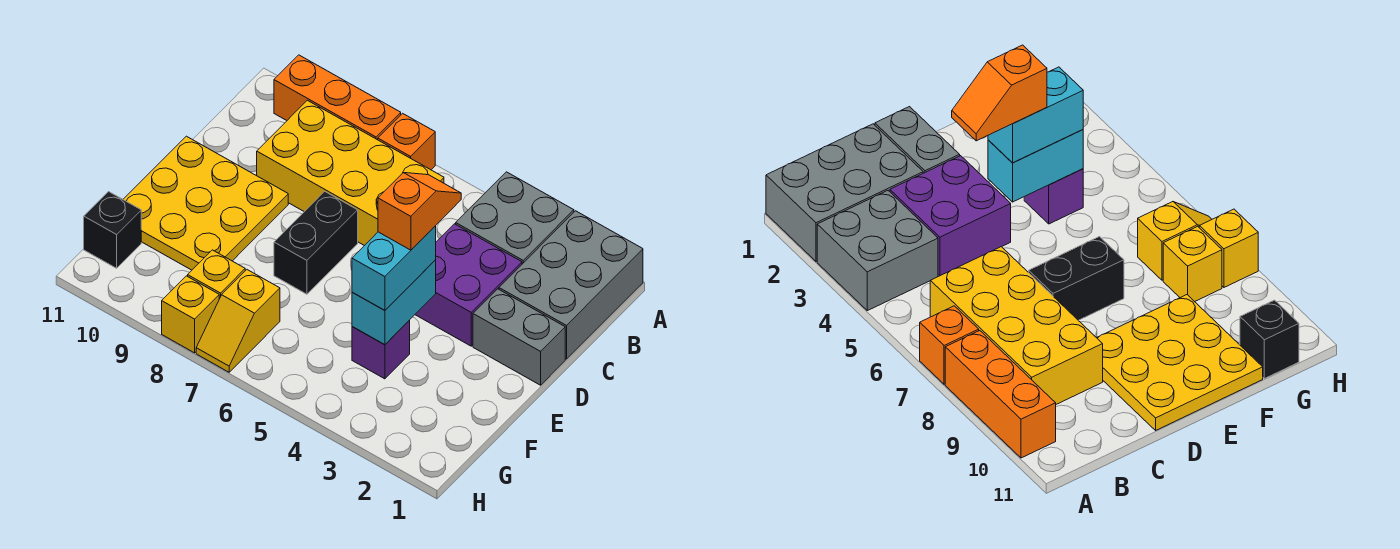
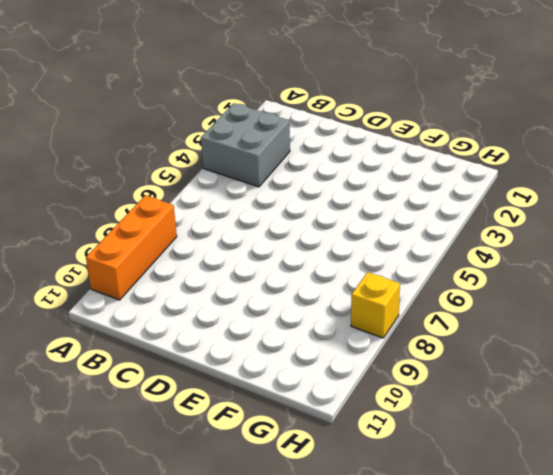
none -> grey brick A1:C2 level 1
none -> orange brick A7 level 1
none -> yellow brick B6:C9 level 1

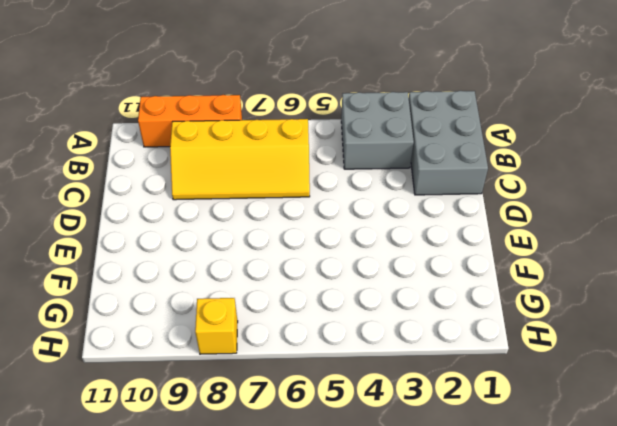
yellow slope B6:C9 level 1 top B -> yellow brick B6:C9 level 1
none -> orange brick A7 level 1
none -> purple brick C3:D4 level 1
none -> grey brick D1:D2 level 1

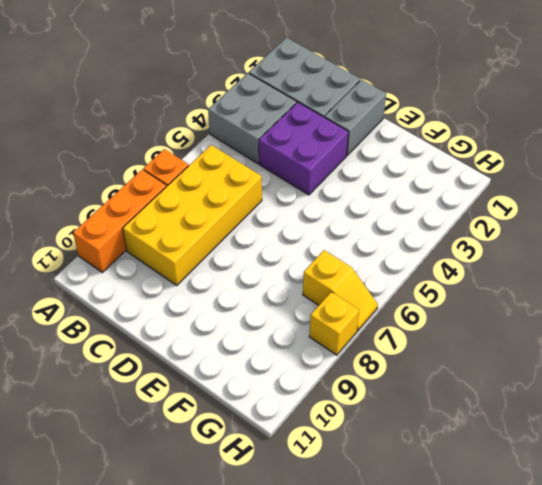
none -> black brick D7:E7 level 1
none -> yellow plate D9:F11 level 1
none -> purple brick F4 level 1

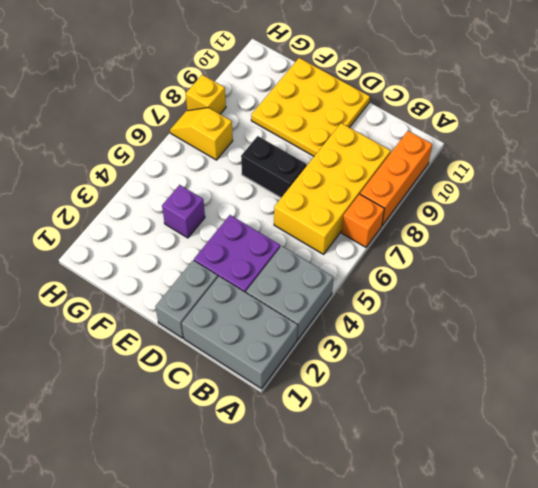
none -> yellow brick G8 level 1
none -> black brick G11 level 1
none -> cyan brick E4:F4 level 2

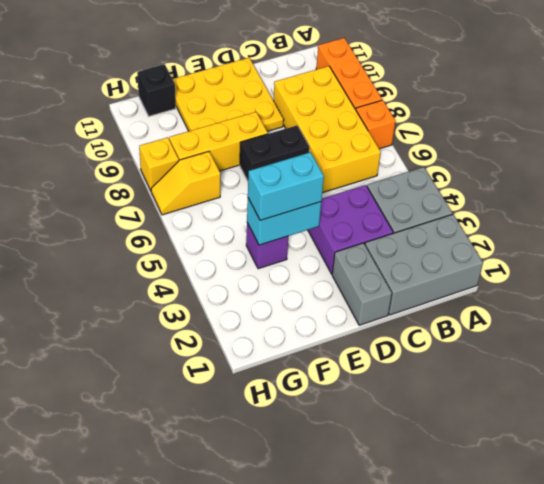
yellow brick E8:G8 level 1 -> yellow brick G8 level 1
none -> orange slope D4:E4 level 4 top E

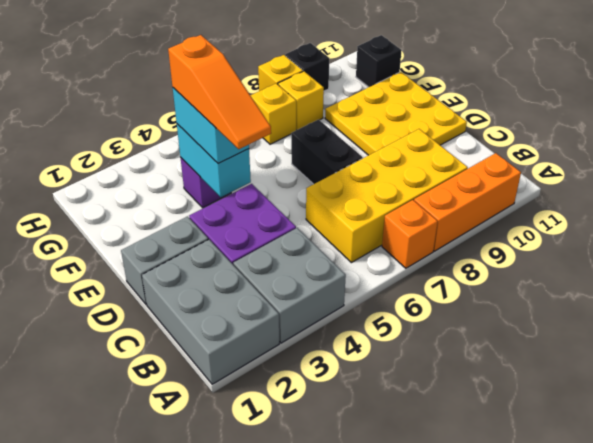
orange slope D4:F4 level 4 top F -> orange slope D4:E4 level 4 top E
black brick H9 level 1 -> none

